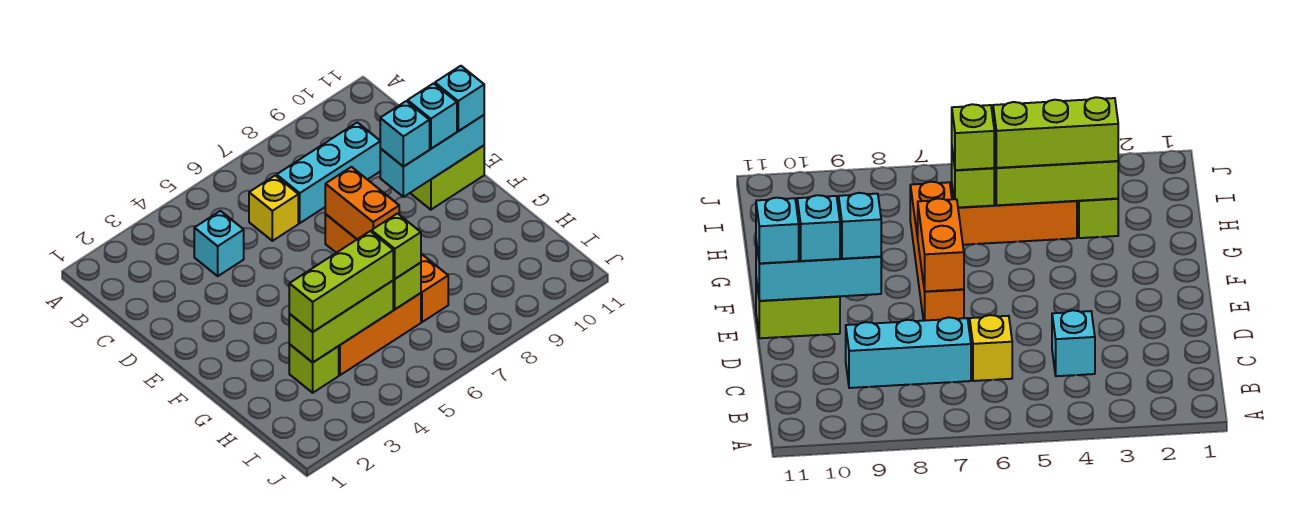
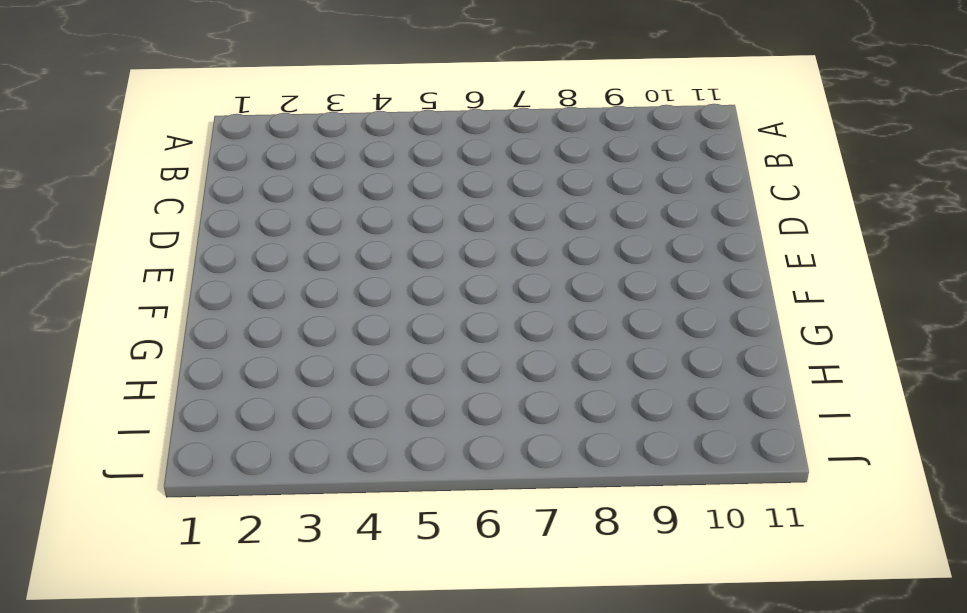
none -> cyan brick C4 level 1
none -> yellow brick C6 level 1
none -> cyan brick C7:C9 level 1

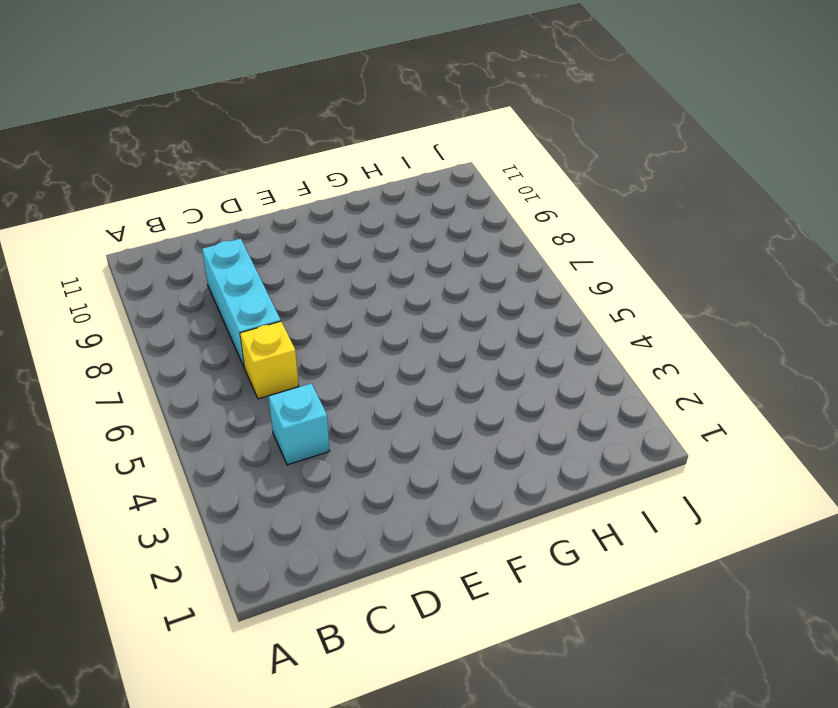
none -> orange brick E7:H7 level 1
none -> lime brick E10:E11 level 1
none -> lime brick H3 level 1

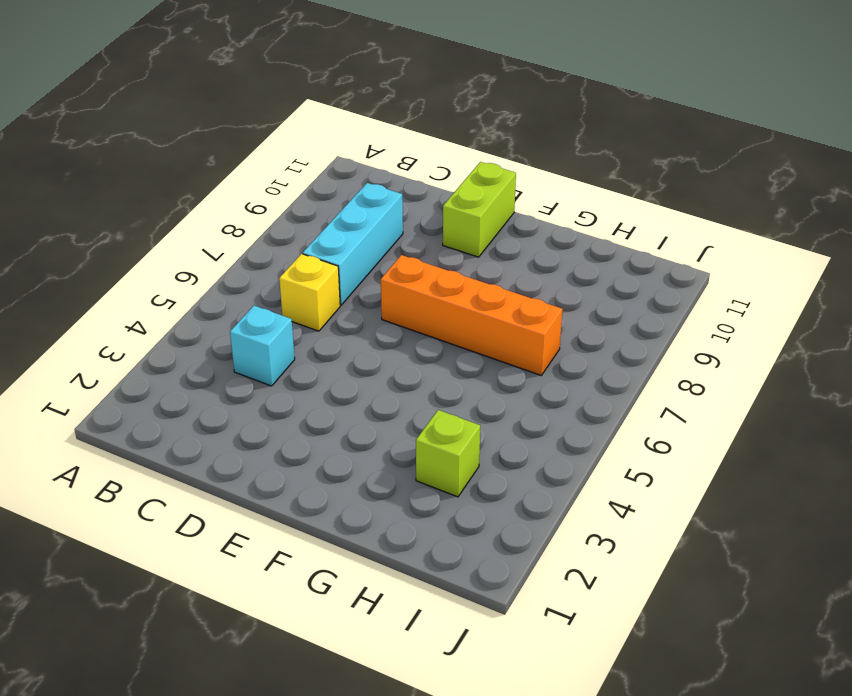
none -> orange brick H4:H6 level 1
none -> orange brick E7:F7 level 2
none -> cyan brick E9:E11 level 2

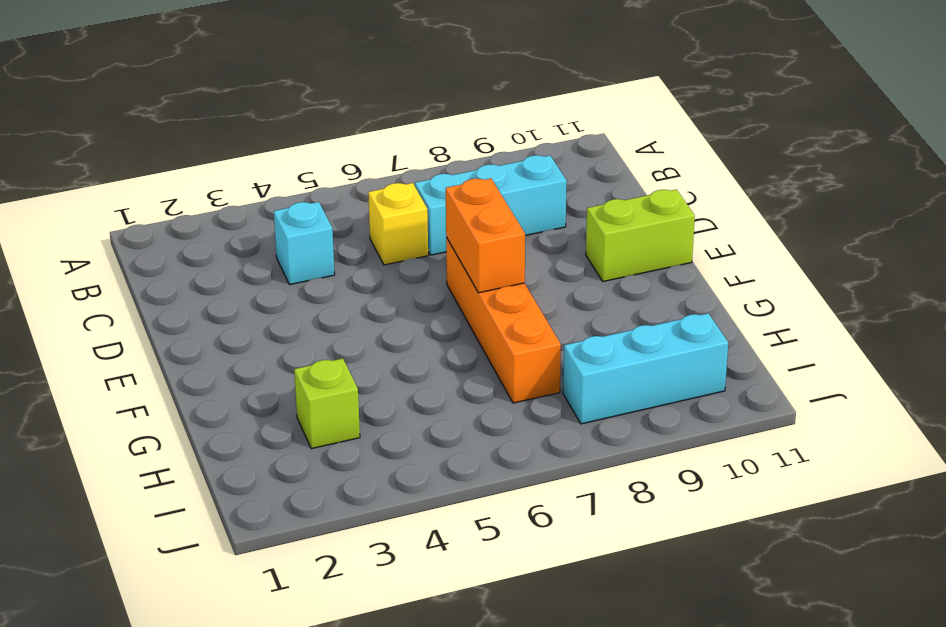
cyan brick I8:I10 level 1 -> cyan brick E9:E11 level 2
none -> orange brick H4:H6 level 1
none -> lime brick H3:H5 level 2
none -> lime brick H6 level 2

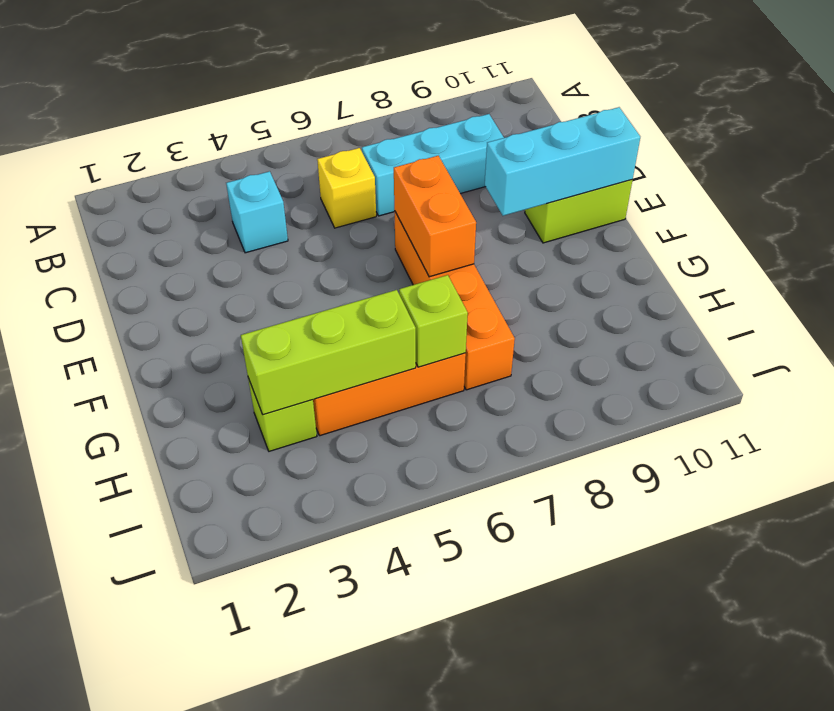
none -> cyan brick E9 level 3
none -> cyan brick E10 level 3
none -> cyan brick E11 level 3

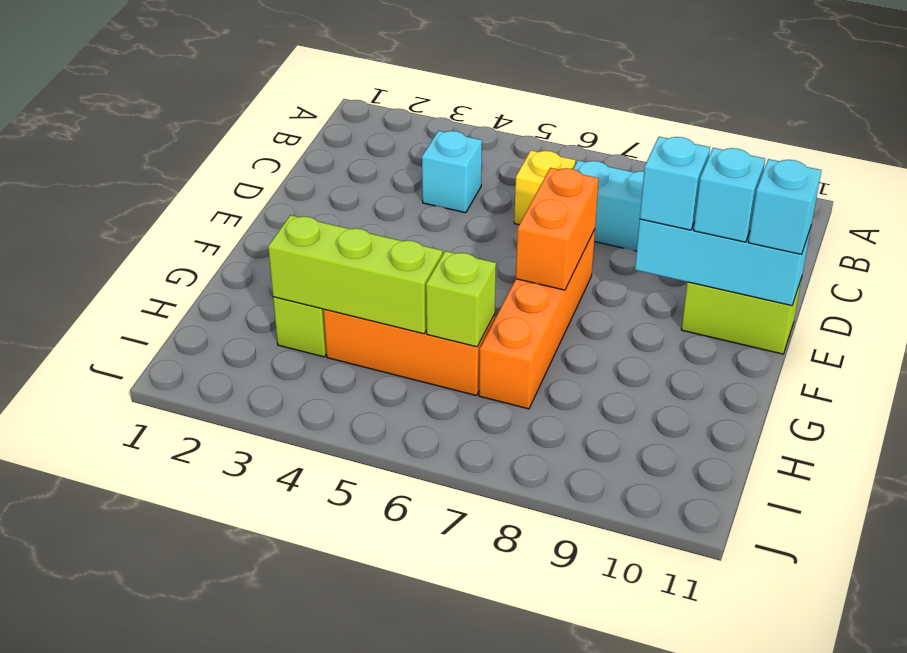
none -> lime brick H3:H5 level 3
none -> lime brick H6 level 3

